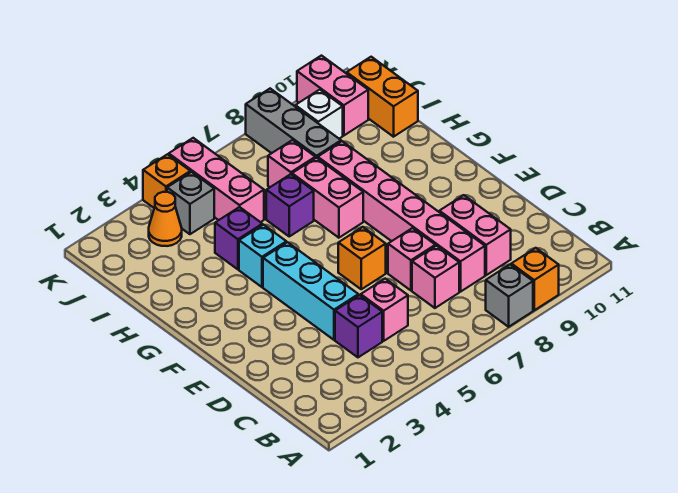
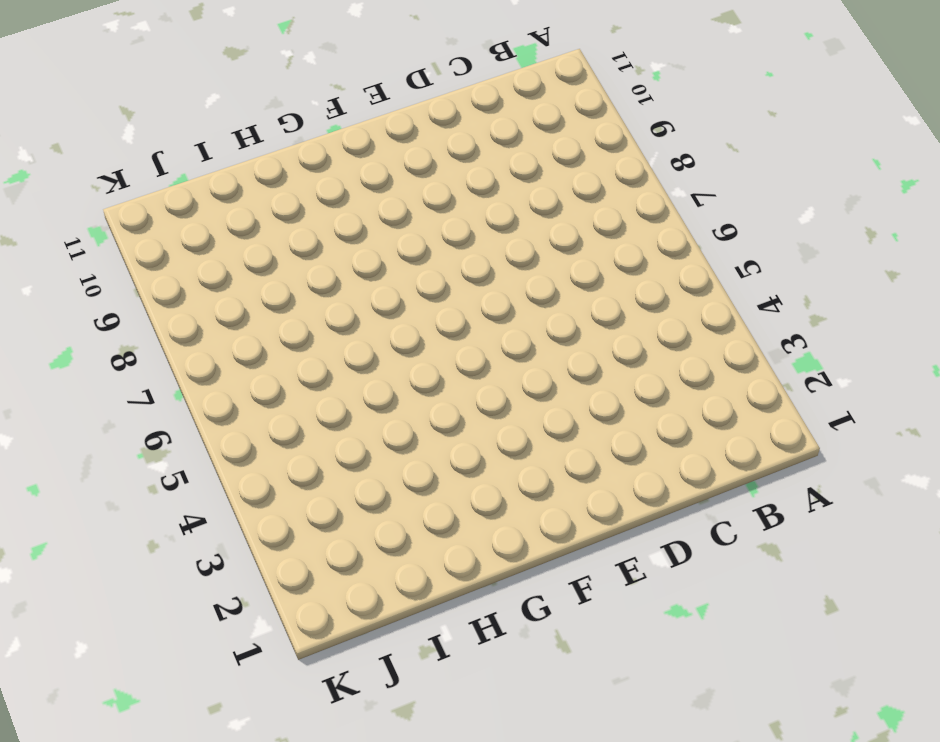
none -> grey brick A8 level 1
none -> orange brick A9 level 1
none -> purple brick C4 level 1

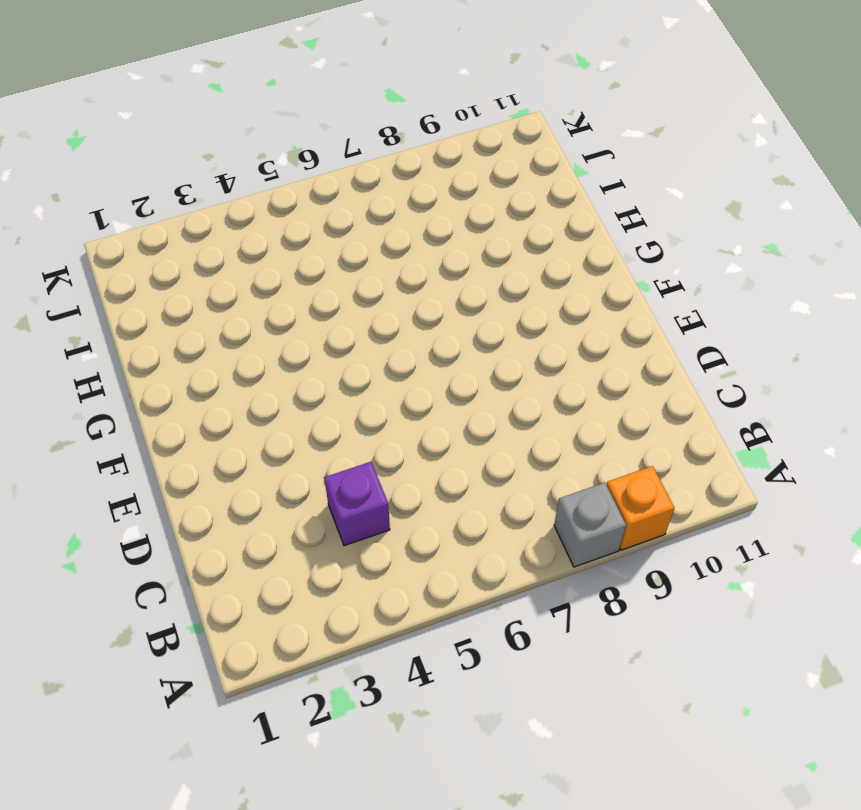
none -> pink brick C5 level 1
none -> pink brick C7 level 1
none -> pink brick C8:H8 level 1

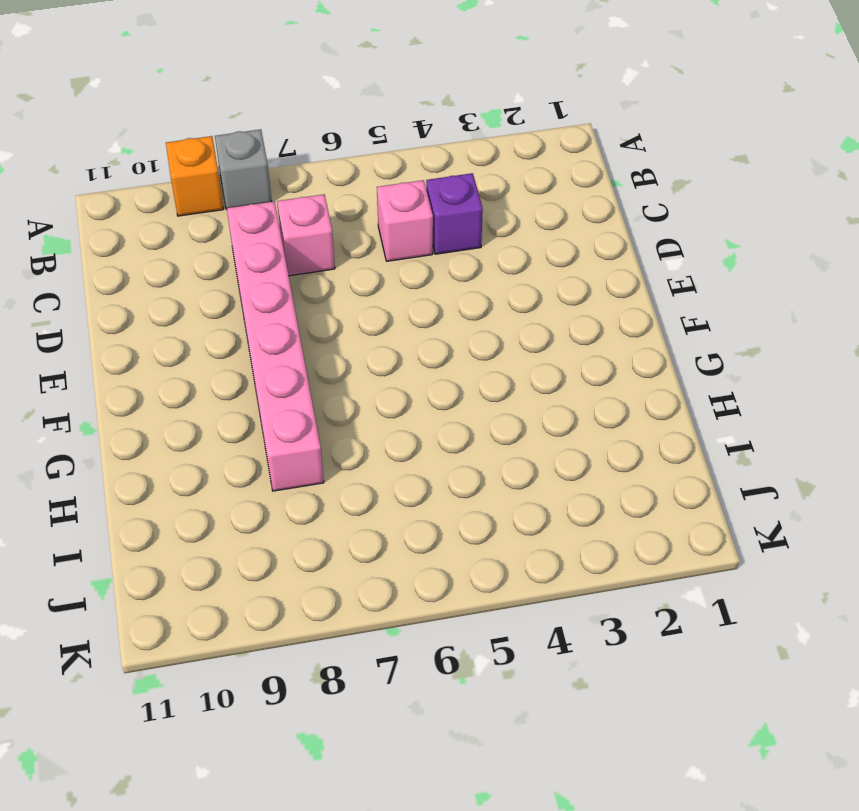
none -> pink brick C9:D9 level 1
none -> cyan brick D4:F4 level 1
none -> pink brick D7 level 1

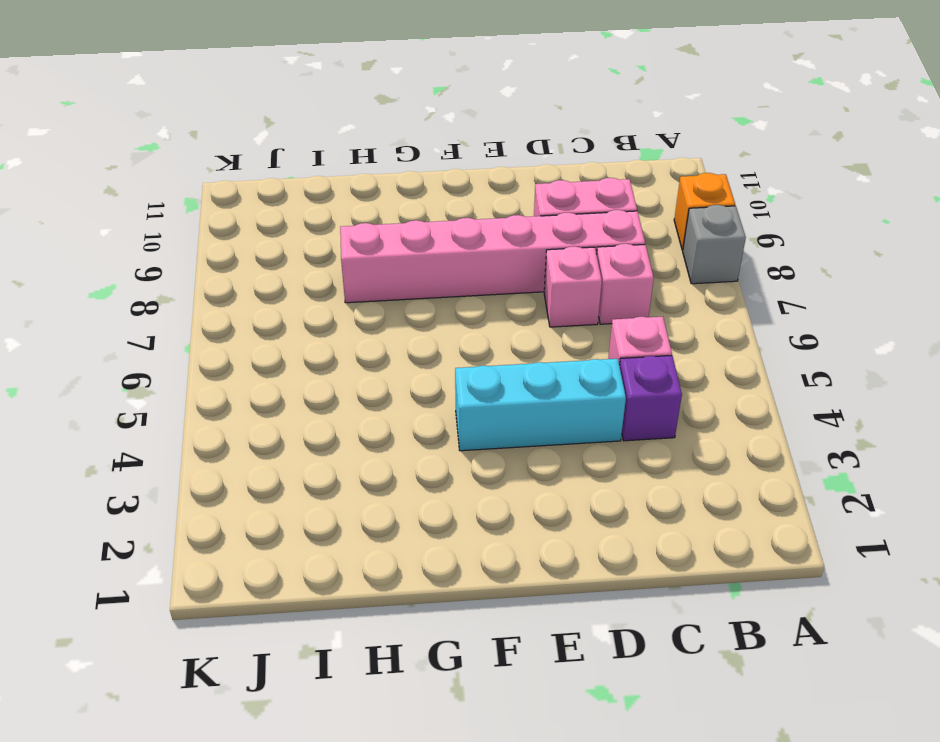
none -> orange brick E6 level 1
none -> cyan brick G4 level 1
none -> pink brick G7:H7 level 1

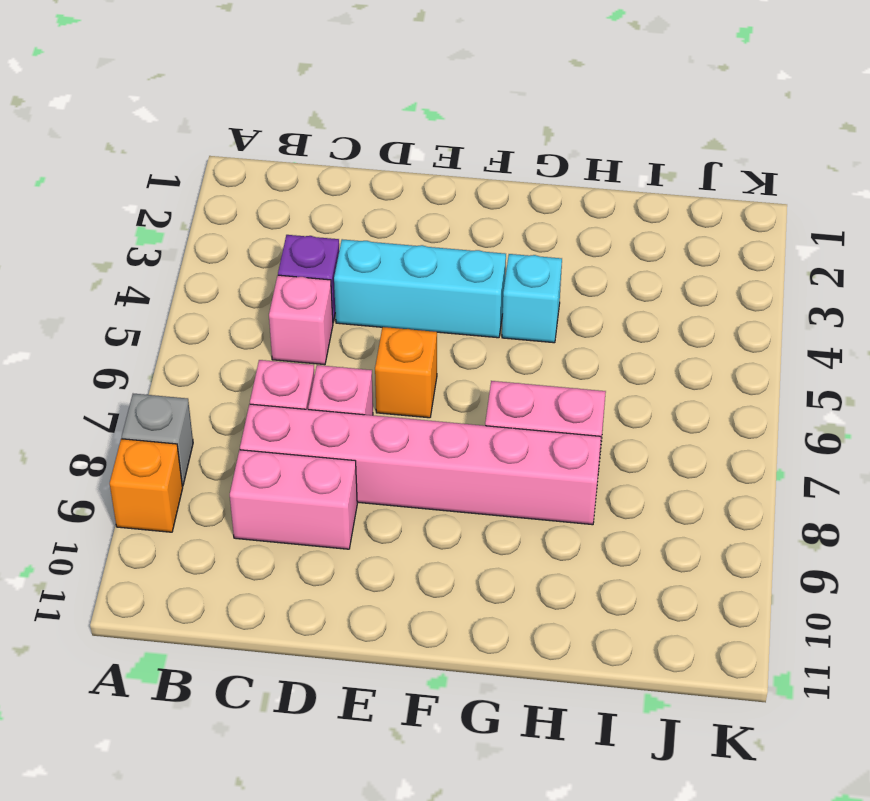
none -> purple brick H4 level 1
none -> purple brick H6 level 1
none -> pink brick I5:K5 level 1

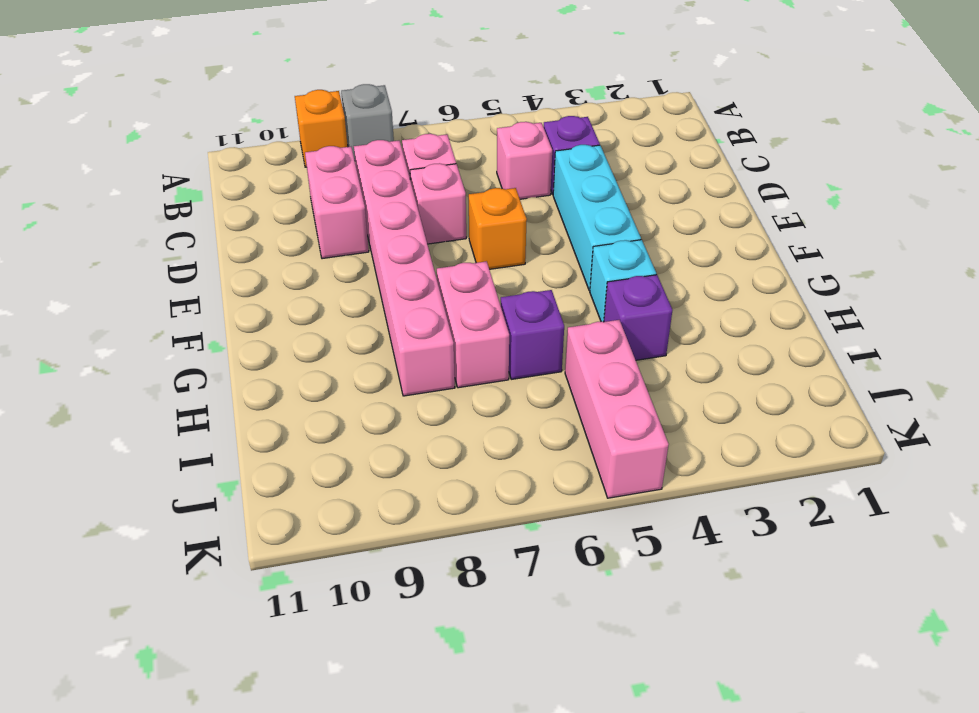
none -> pink brick I7 level 1
none -> grey brick I8:K8 level 1
none -> orange brick I11:J11 level 1

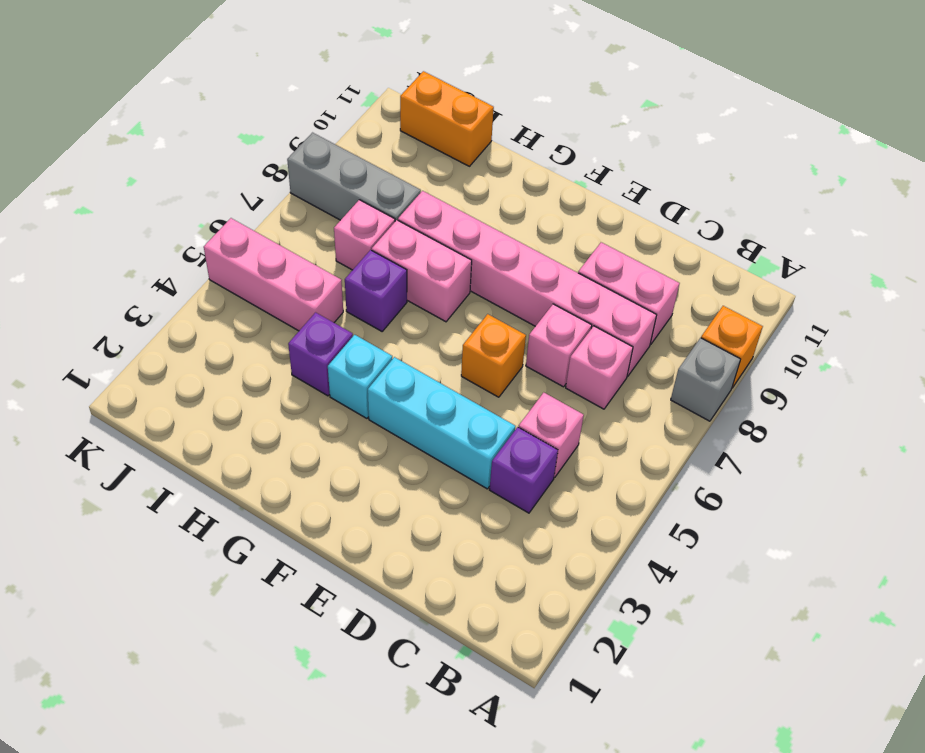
none -> orange cone J3 level 1
none -> grey brick J4 level 1
none -> white brick J9 level 1

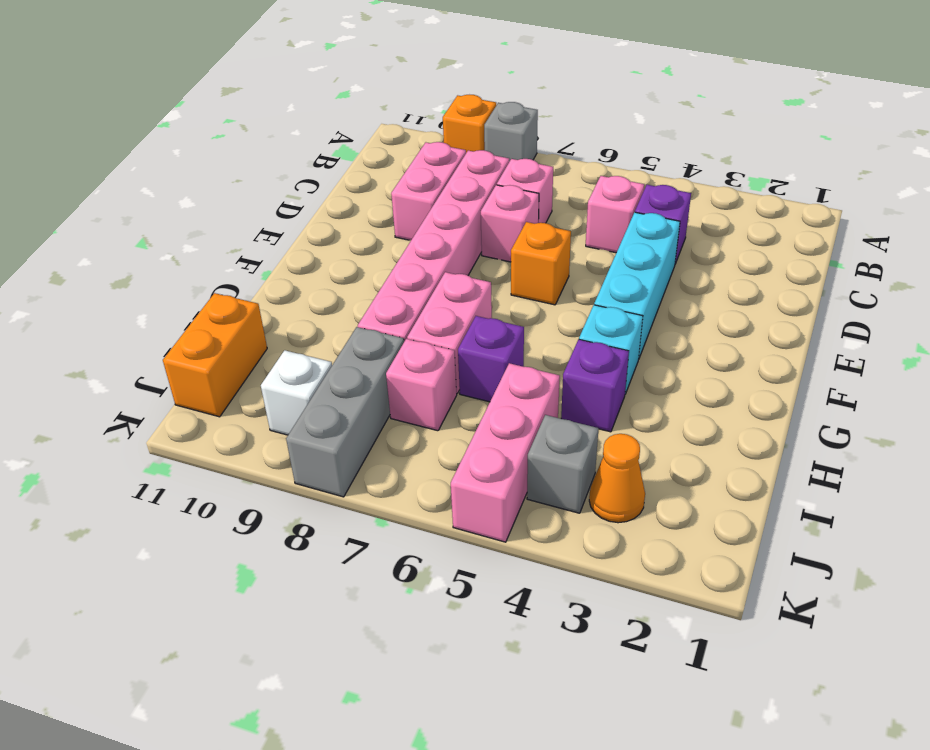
none -> pink brick J10:K10 level 1
none -> orange brick K4 level 1

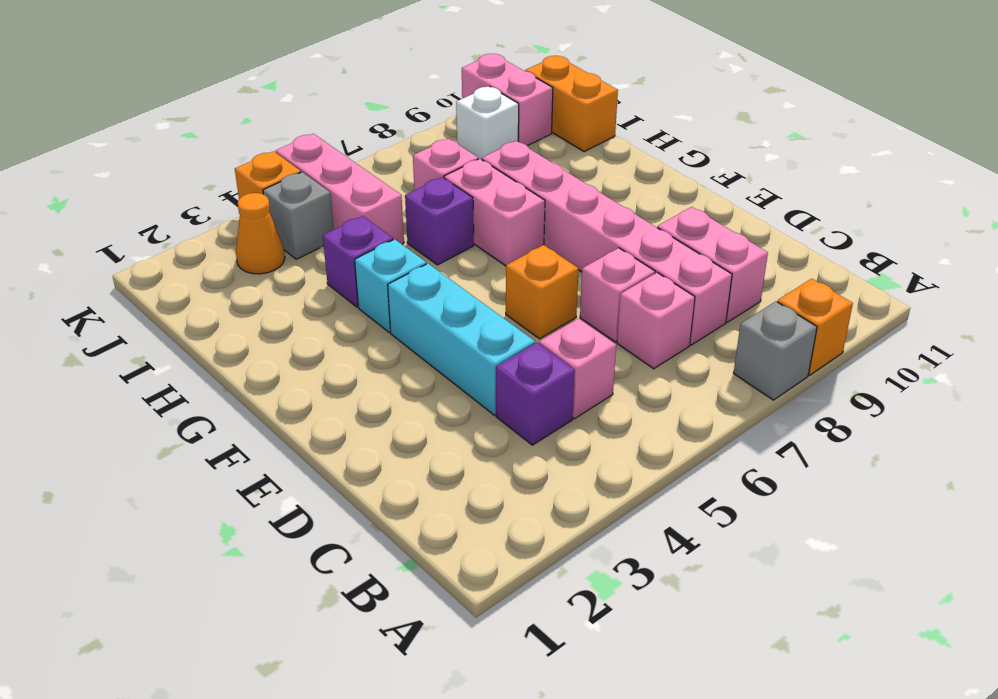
none -> grey brick I8:K8 level 1

